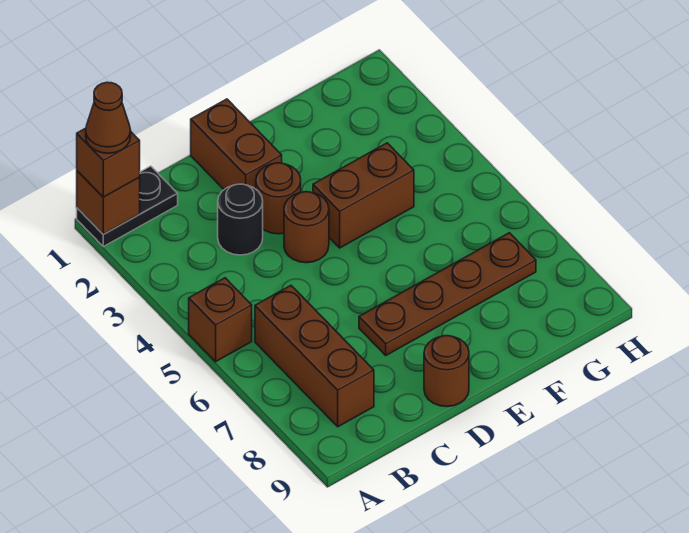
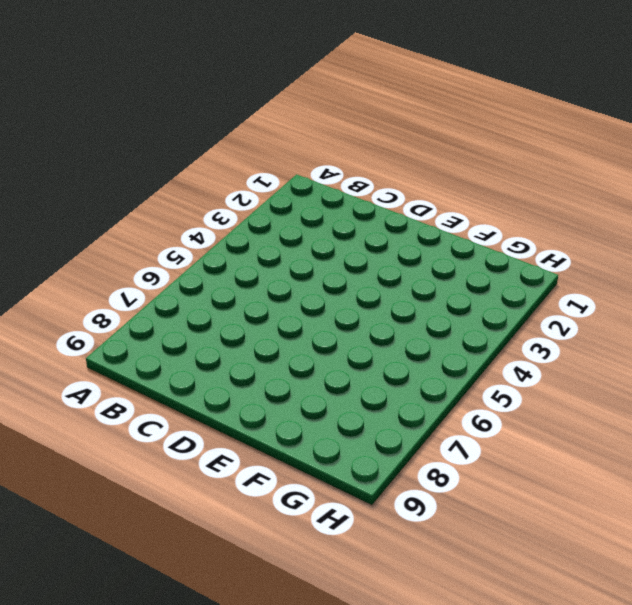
none -> black plate A1:B1 level 1
none -> brown brick A5 level 1
none -> brown brick B6:B8 level 1

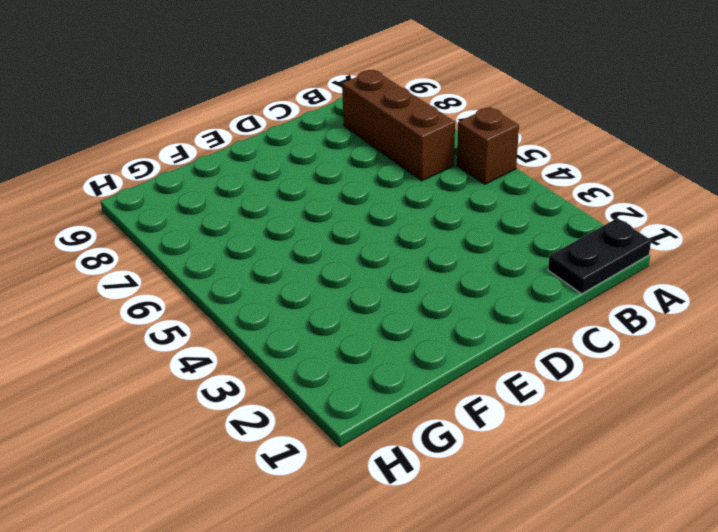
none -> black round brick C3 level 1
none -> brown brick D1:D2 level 1
none -> brown round brick D3 level 1

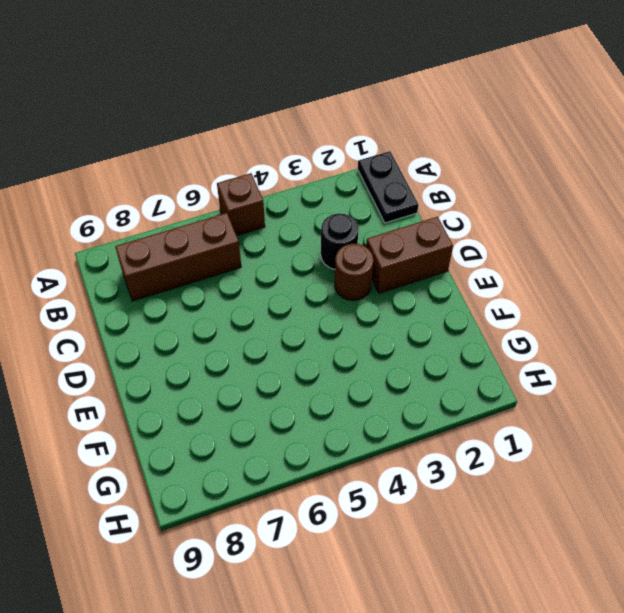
none -> brown round brick D4 level 1
none -> brown plate D7:G7 level 1
none -> brown round brick D9 level 1

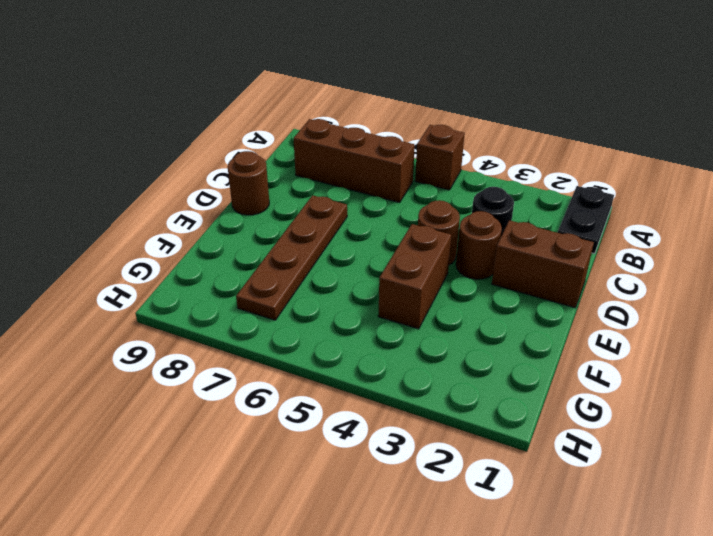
none -> brown brick A1 level 2
none -> brown brick A1 level 3
none -> brown cone A1 level 4

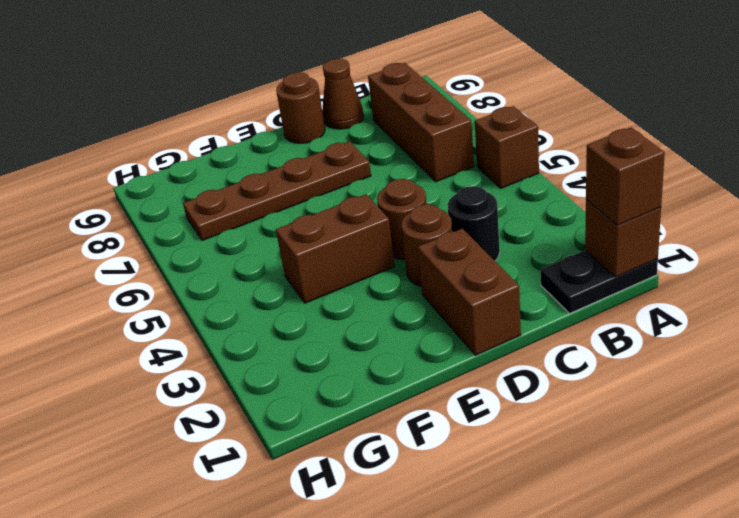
brown cone C9 level 1 -> brown cone A1 level 4

